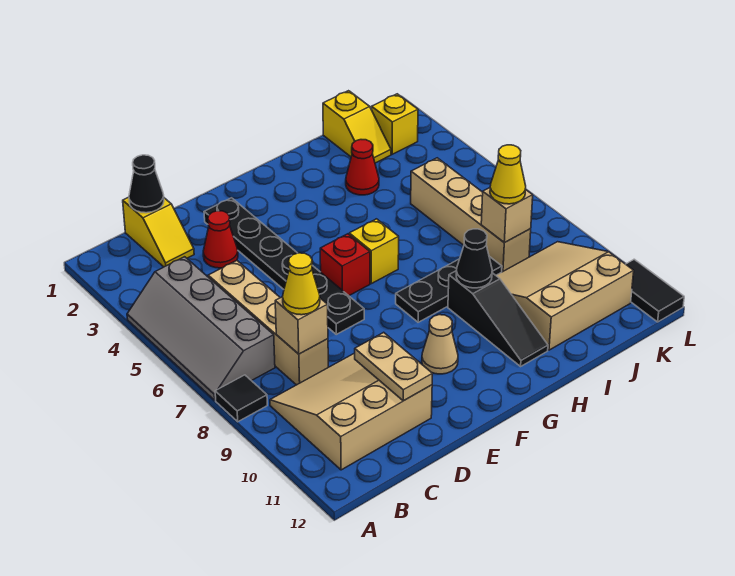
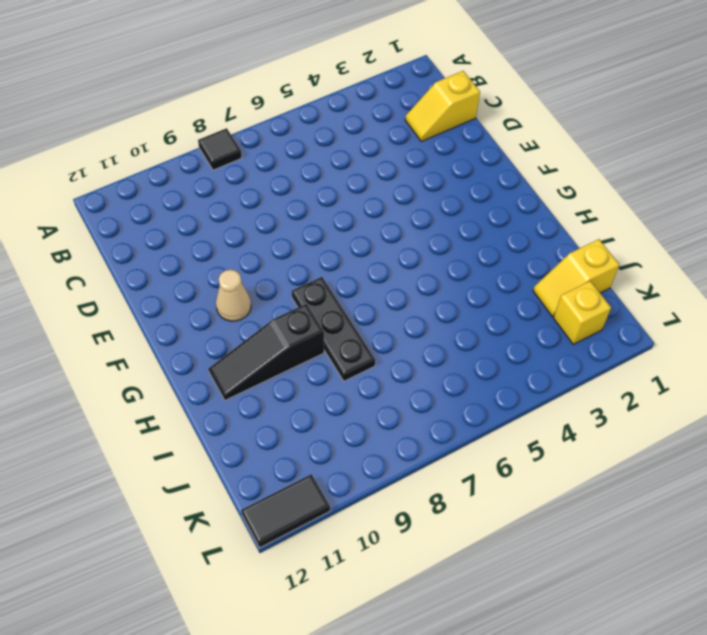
none -> grey slope A4:B7 level 1 top B
none -> tan slope B9:D11 level 1 top 11
none -> tan brick C5:C8 level 1

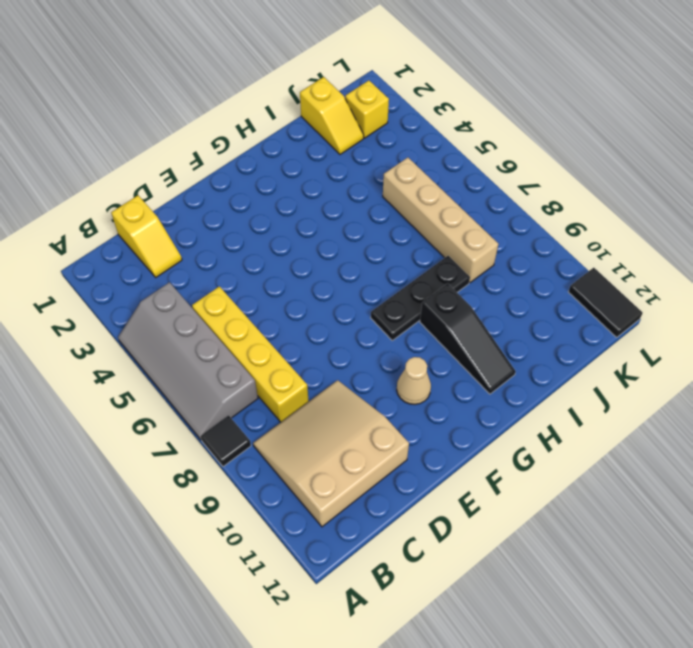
yellow brick C5:C8 level 1 -> tan brick C5:C8 level 1
none -> red cone D3 level 1
none -> black plate E2:E7 level 1
none -> red brick F6 level 1

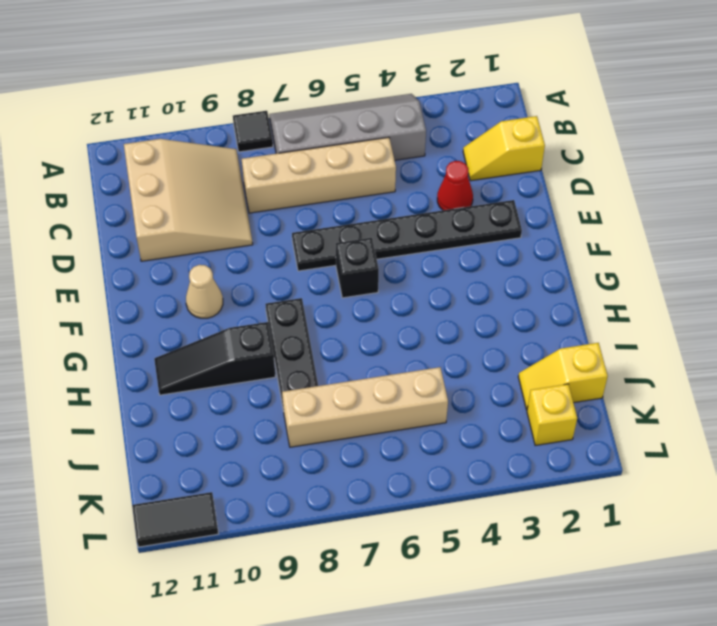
black brick F6 level 1 -> red brick F6 level 1
none -> yellow brick G6 level 1
none -> red cone I3 level 1
none -> tan slope I9:K11 level 1 top 11

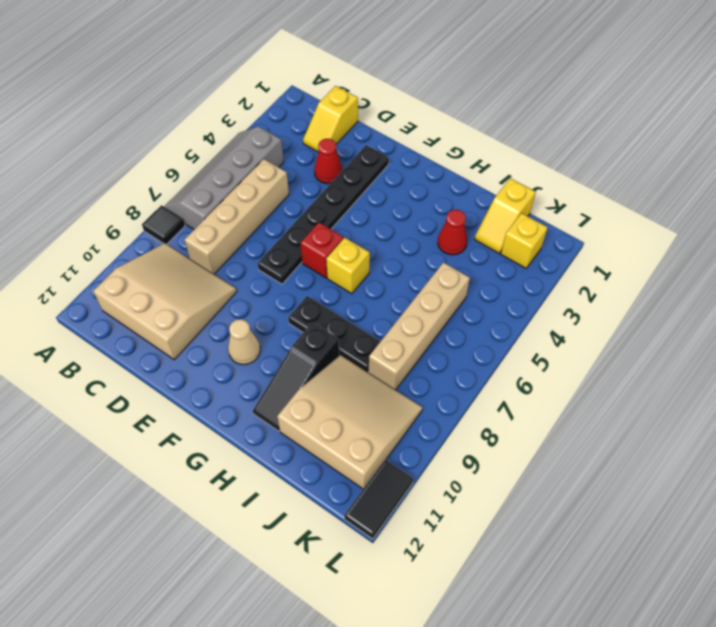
none -> black cone C1 level 2
none -> tan brick C8 level 2
none -> tan plate D10:D11 level 2

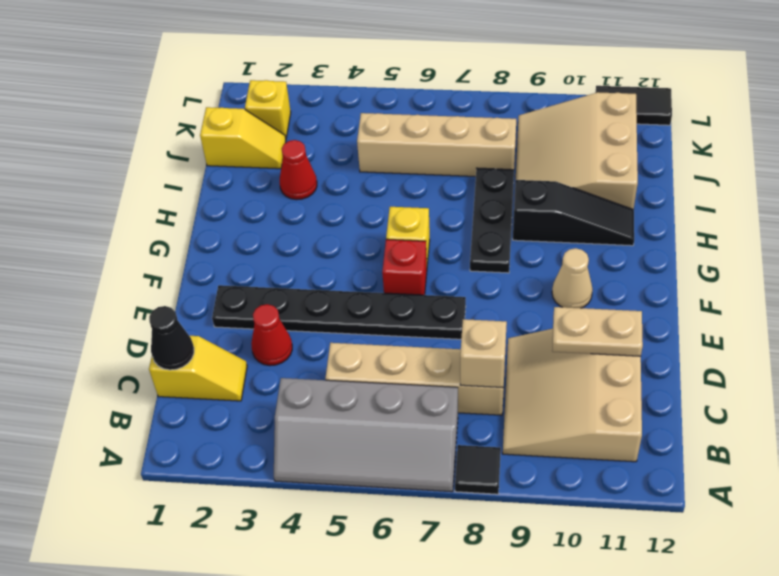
none -> black cone H9 level 2
none -> tan brick J8 level 2
none -> yellow cone C8 level 3

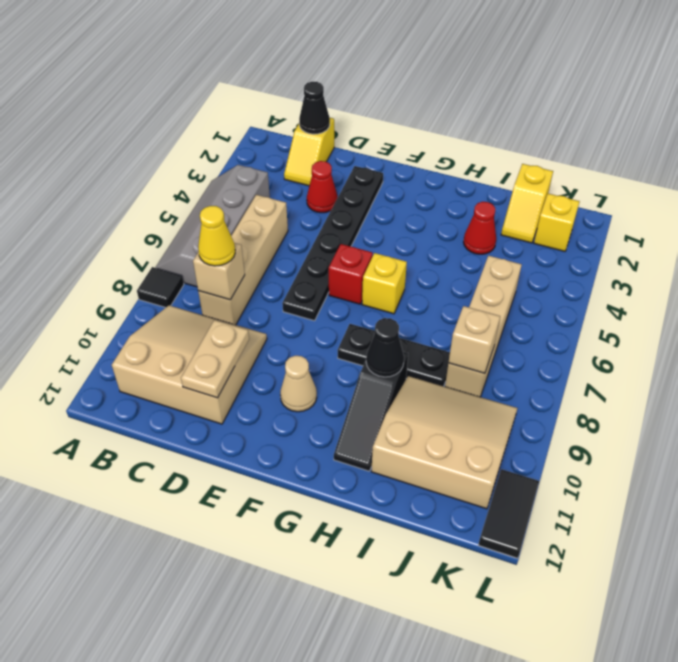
none -> yellow cone J8 level 3

